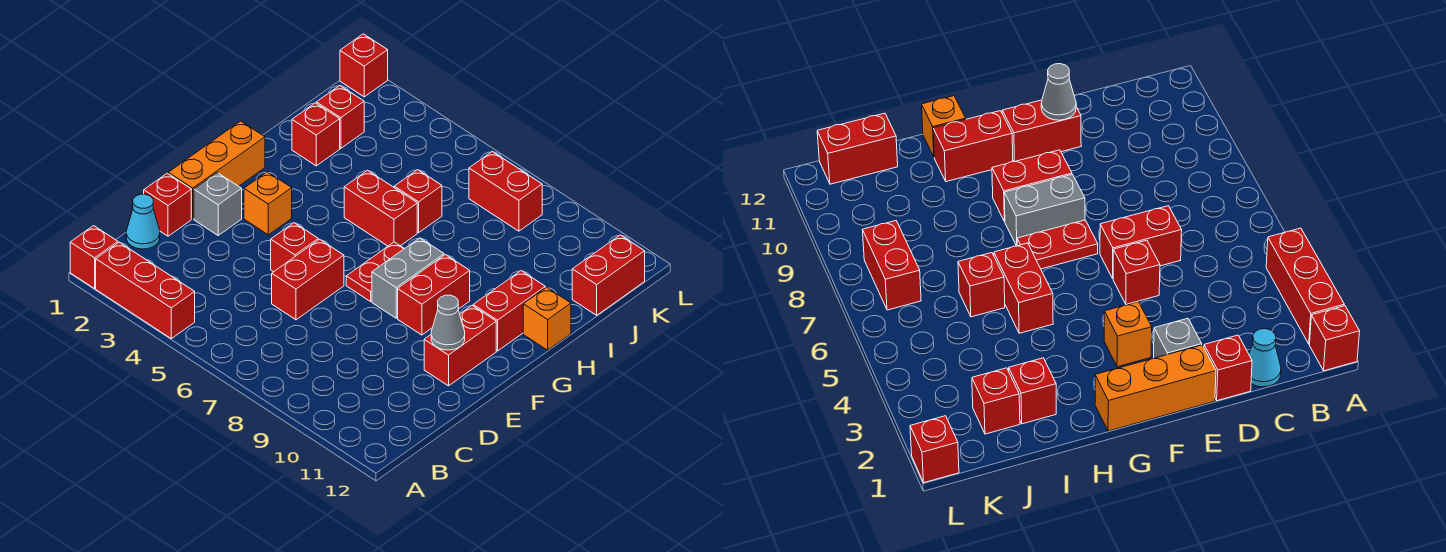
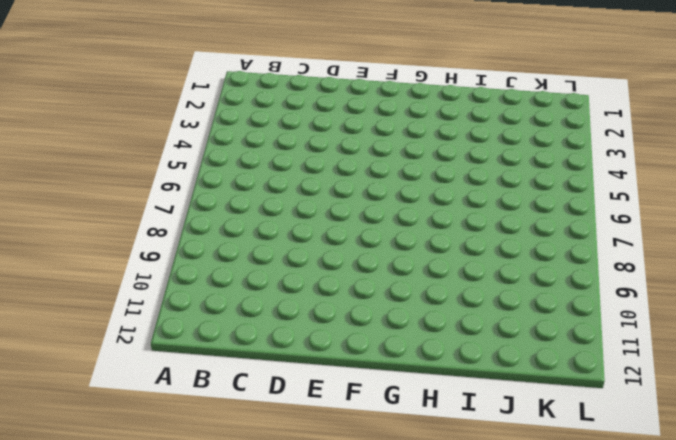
none -> red brick A1 level 1
none -> red brick A2:A4 level 1
none -> cyan cone C1 level 1

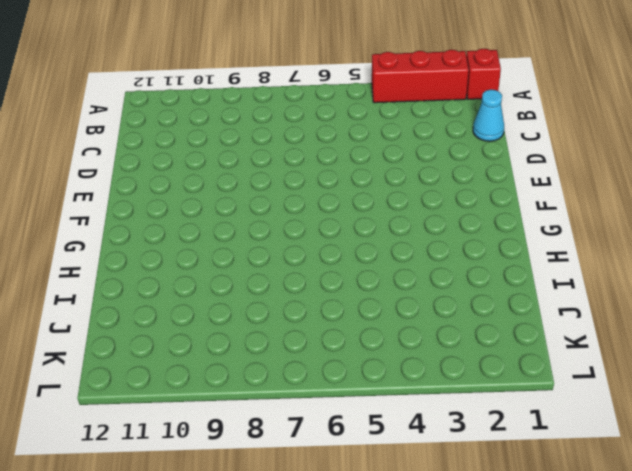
none -> red brick D1 level 1
none -> red brick D6:E6 level 1
none -> orange brick E1:G1 level 1

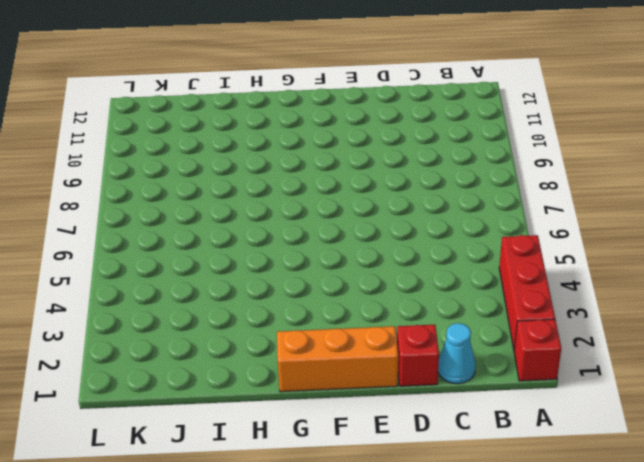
none -> red brick D6:E6 level 1
none -> grey brick E2 level 1
none -> red brick E5 level 1

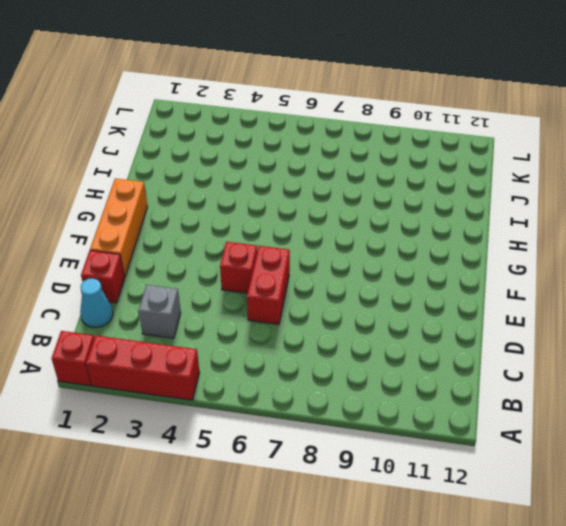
grey brick C3 level 1 -> grey brick E2 level 1
none -> red brick E11:F11 level 1
none -> orange brick F3 level 1
none -> red plate F7:G7 level 1

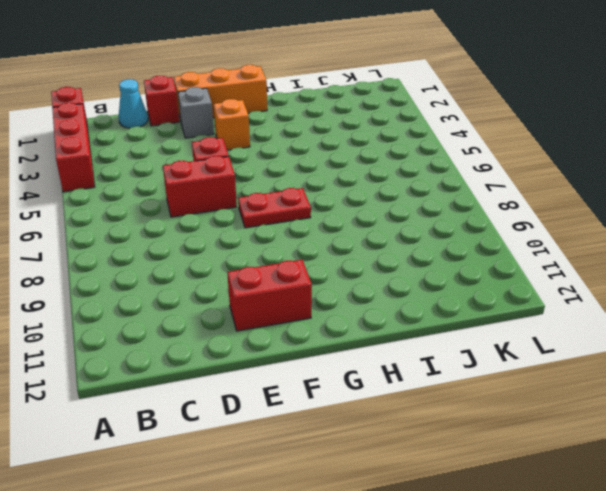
none -> grey brick F8:G8 level 1
none -> red brick F9:G9 level 1
none -> red brick G11:H11 level 1

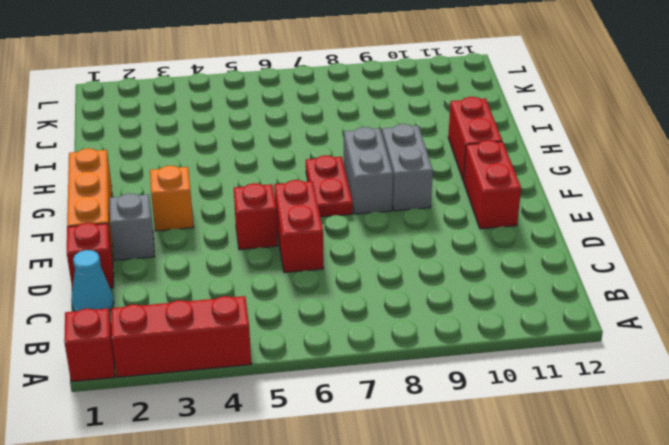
grey brick F9:G9 level 1 -> red brick F9:G9 level 1
none -> red brick H5:H6 level 1
none -> orange brick H12 level 1
none -> red brick I2 level 1

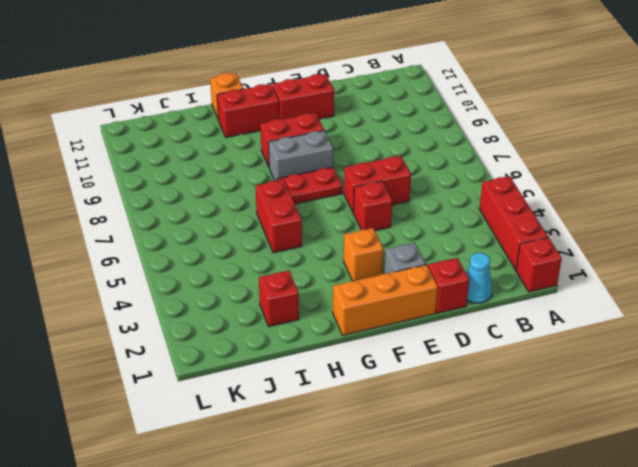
none -> red brick I6 level 1
none -> red brick J2 level 1
none -> red brick J12:K12 level 1

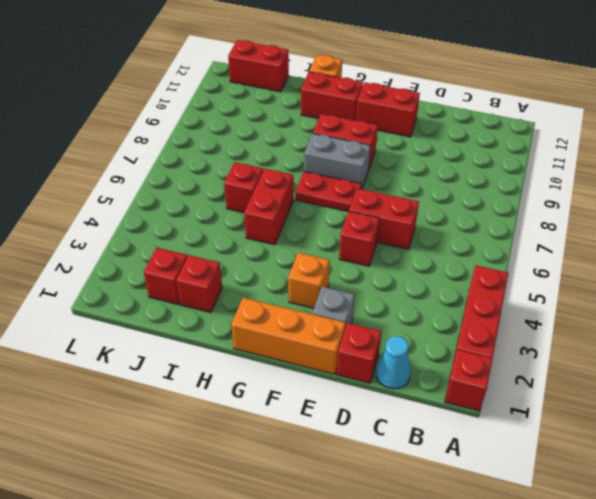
none -> red brick K7:K8 level 1
none -> red brick L1 level 1
none -> grey cone E11 level 2

